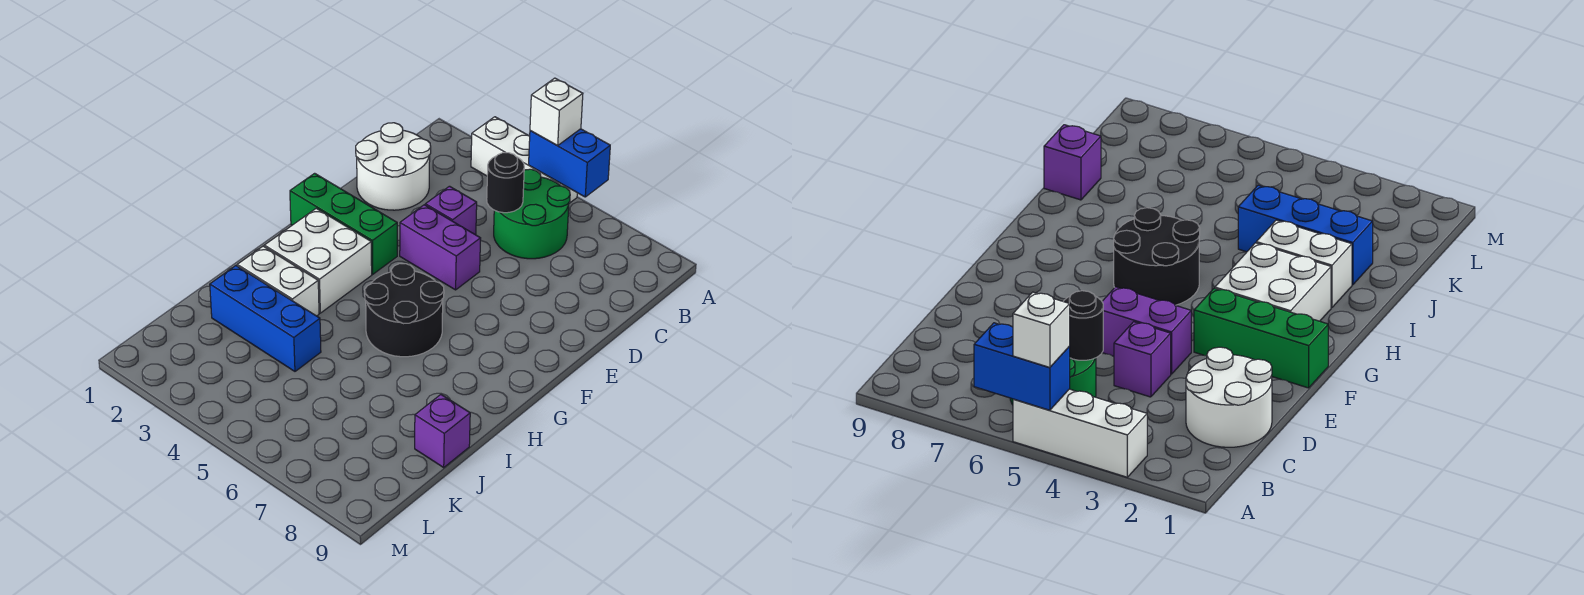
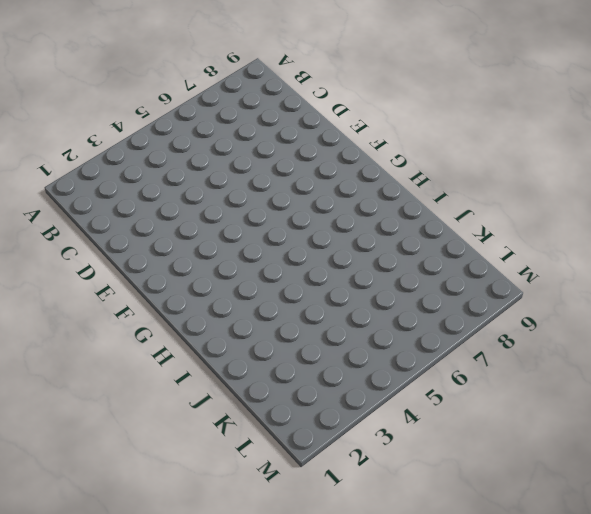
none -> white brick A3:A5 level 1
none -> green round brick B5:C6 level 1
none -> white round brick C1:D2 level 1

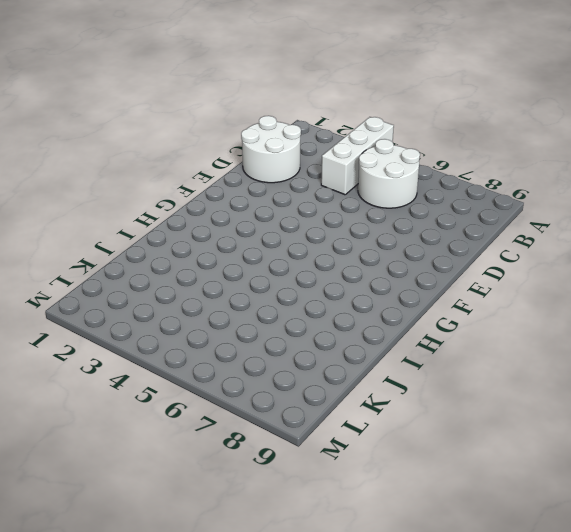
white brick A4:C4 level 1 -> white brick A3:A5 level 1
white round brick B5:C6 level 1 -> green round brick B5:C6 level 1
none -> purple brick D4 level 1
none -> purple brick E4:E5 level 1
none -> green brick F1:F3 level 1

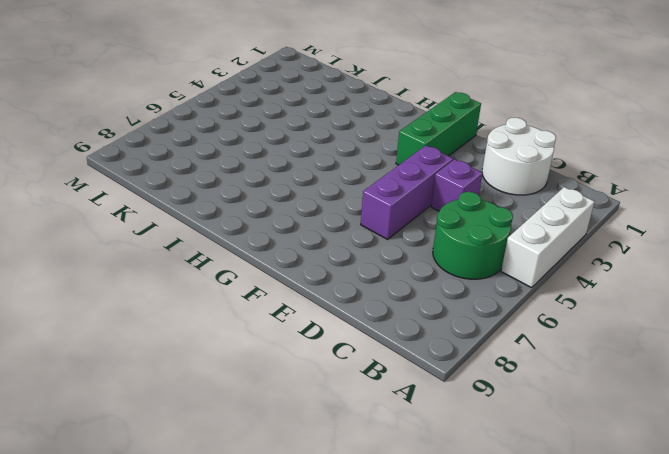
purple brick E4:E6 level 1 -> purple brick E4:E5 level 1
none -> white brick G2:H3 level 1
none -> black round brick G5:H6 level 1
none -> white brick I2:I3 level 1

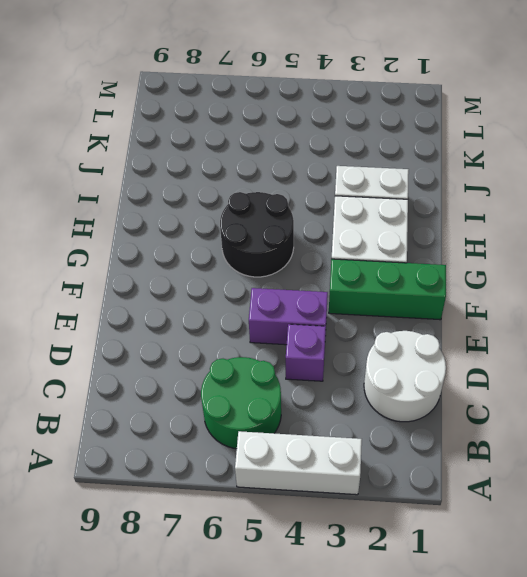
none -> blue brick J2:J4 level 1
none -> purple brick J9 level 1
none -> blue brick A5:A6 level 2

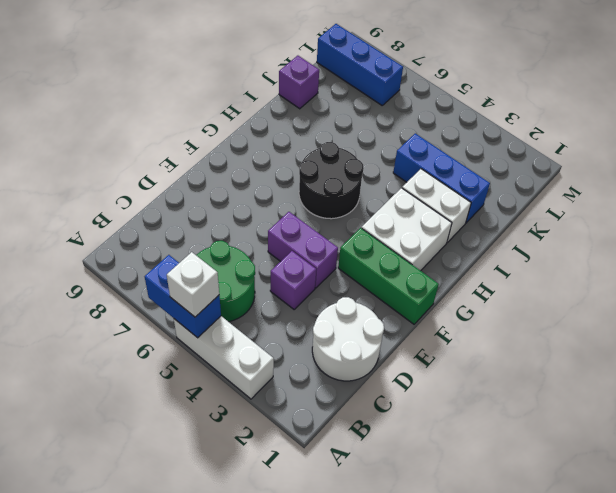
blue brick L7:L9 level 1 -> none
none -> black round brick C5 level 2

